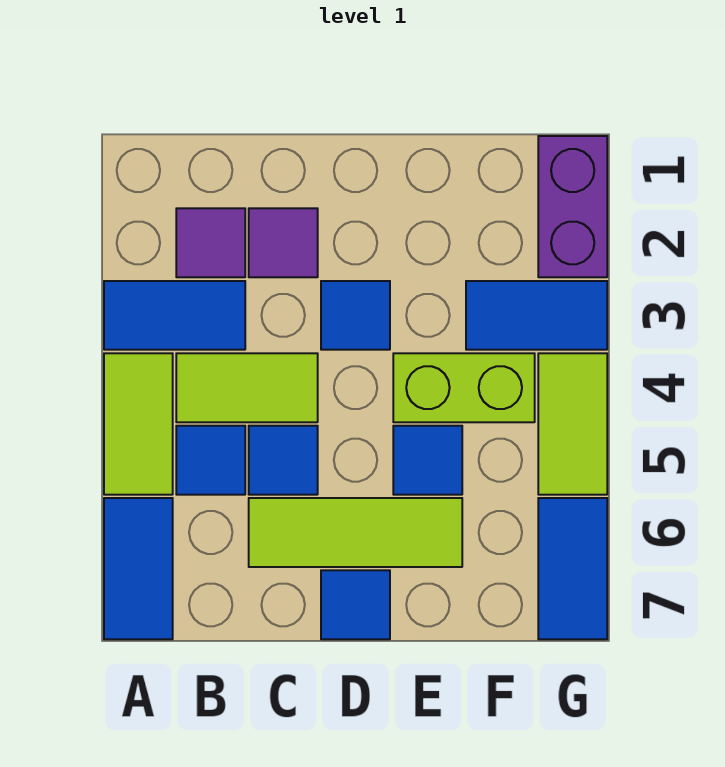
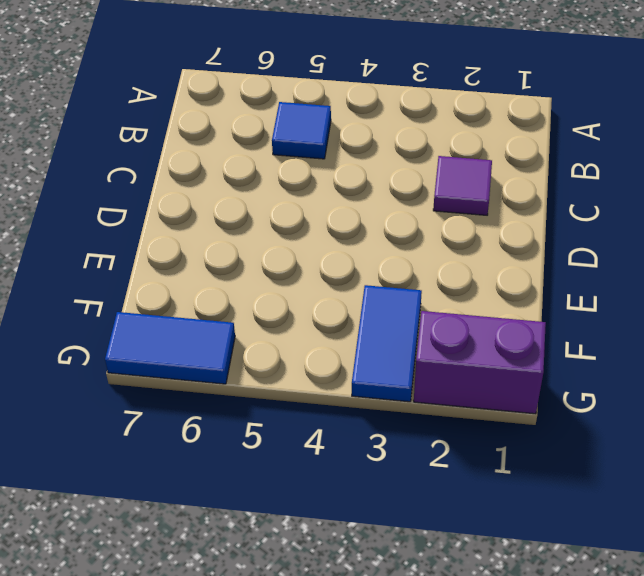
none -> blue tile A3:B3 level 1
none -> lime tile A4:A5 level 1
none -> blue tile A6:A7 level 1

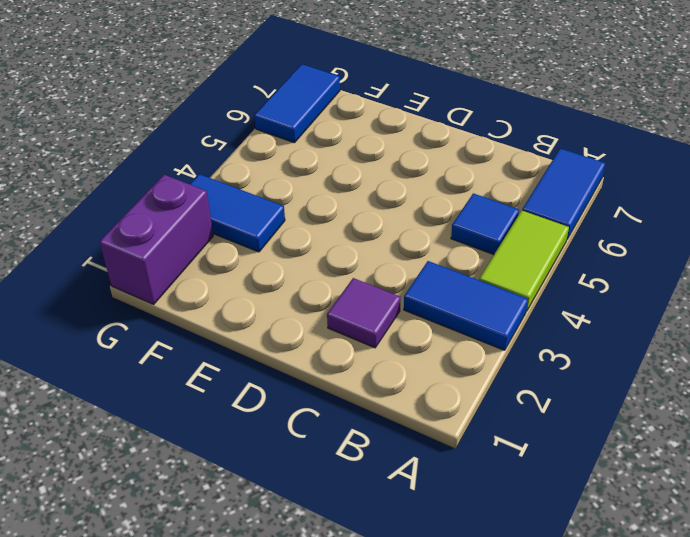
none -> purple tile B2 level 1
none -> lime tile B4:C4 level 1
none -> blue tile C5 level 1

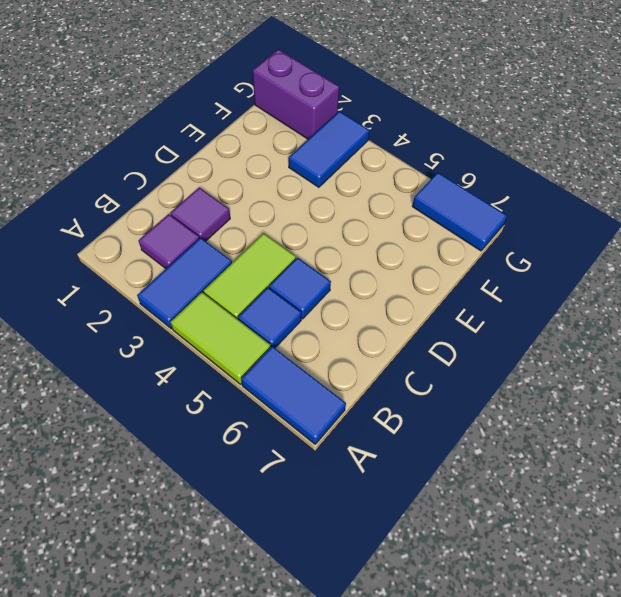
none -> lime tile C6:E6 level 1
none -> blue tile D3 level 1
none -> blue tile D7 level 1

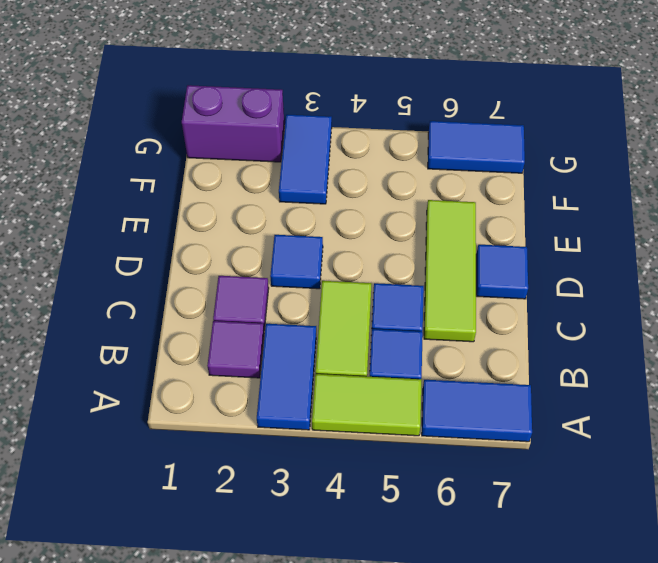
none -> lime brick E4:F4 level 1
none -> blue tile E5 level 1
none -> lime tile G4:G5 level 1

